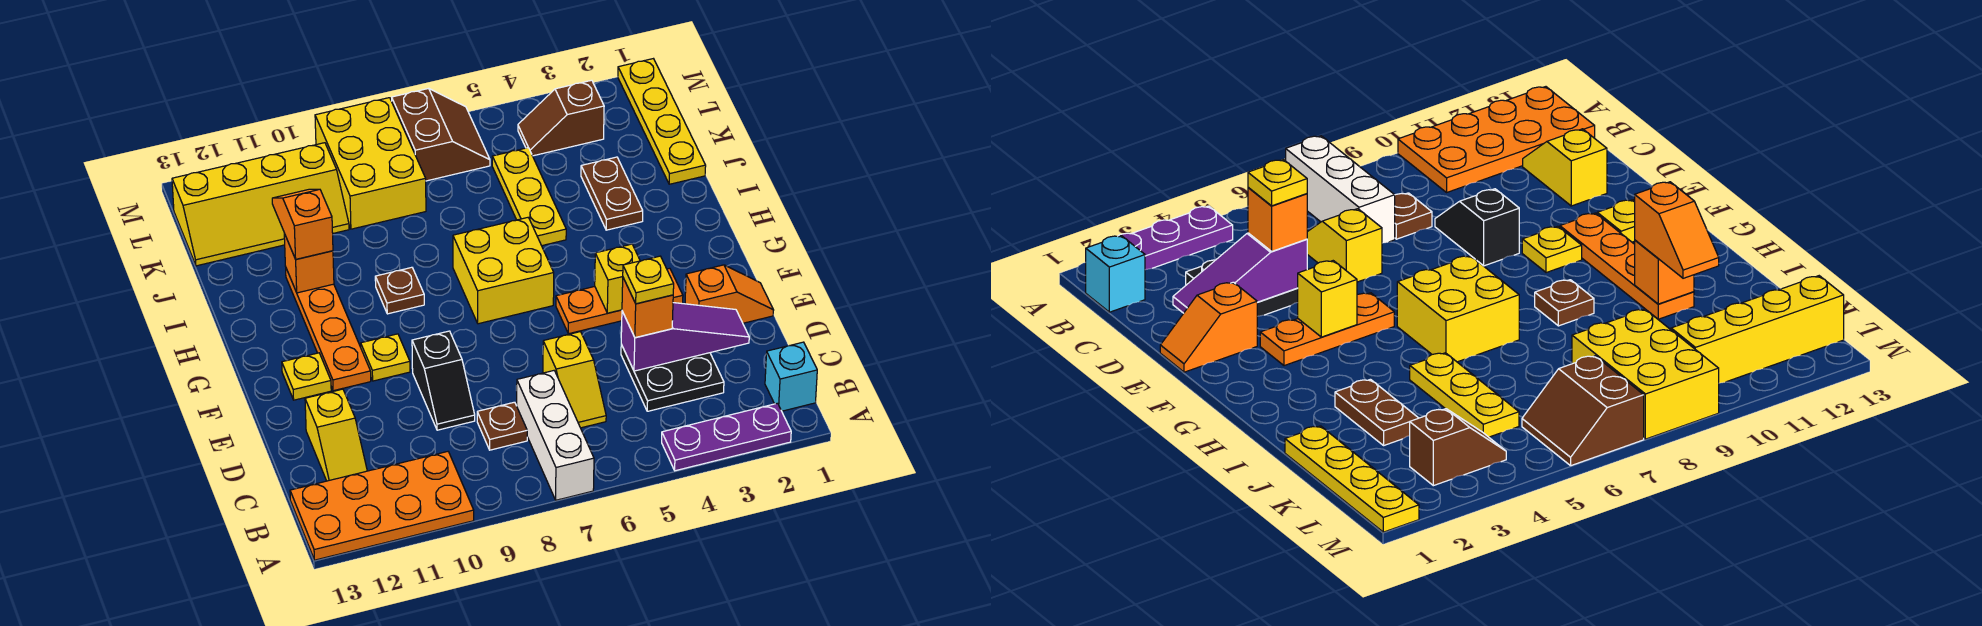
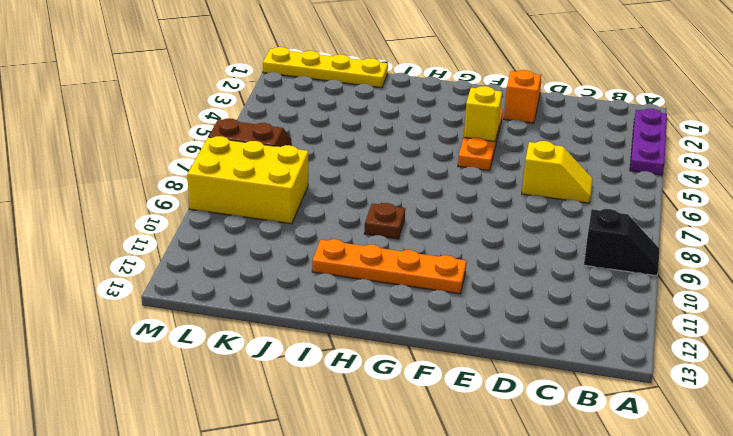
black slope A9:B9 level 1 top B -> black slope D9:E9 level 1 top E
none -> white brick A7:C7 level 1
none -> orange plate A10:B13 level 1
none -> cyan brick B1 level 1

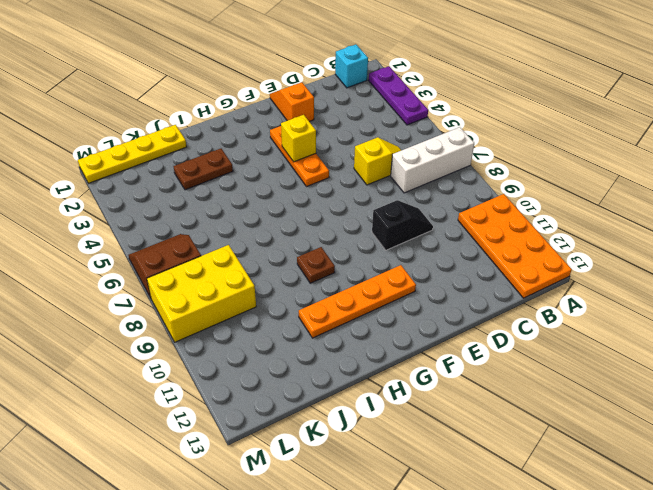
none -> black plate C3:D4 level 1
none -> brown plate C8 level 1
none -> yellow slope C12:D12 level 1 top D

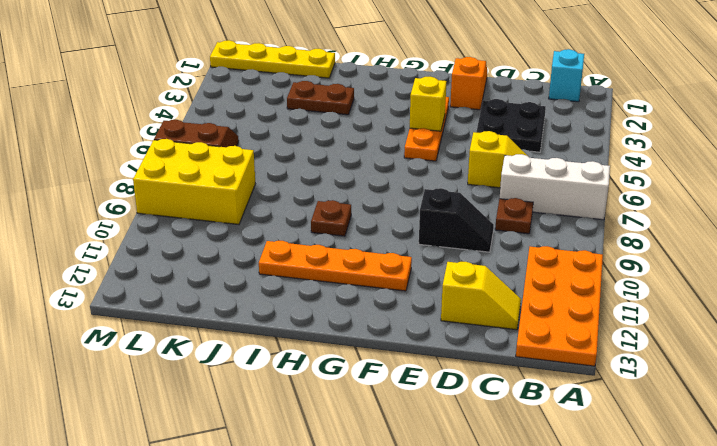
none -> purple plate A2:A4 level 1
none -> yellow plate F10 level 1
none -> yellow plate F12 level 1

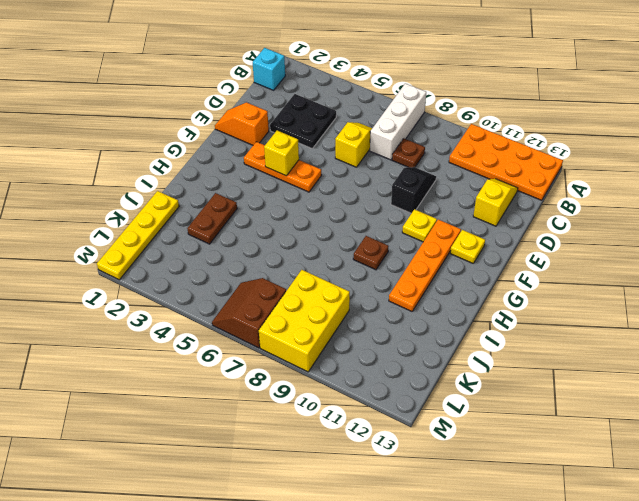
none -> purple plate A2:A4 level 1
none -> yellow brick G6:H7 level 1
none -> yellow plate I5:K5 level 1

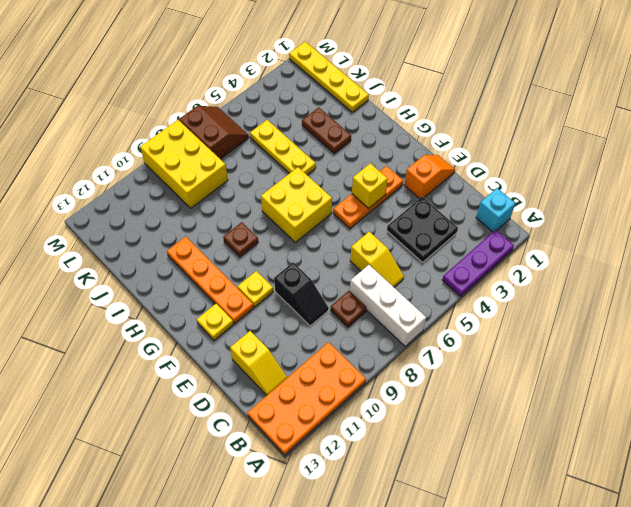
none -> yellow slope K10:L13 level 1 top L
none -> brown slope L3:L4 level 1 top 3
none -> purple slope D2:D4 level 2 top 4

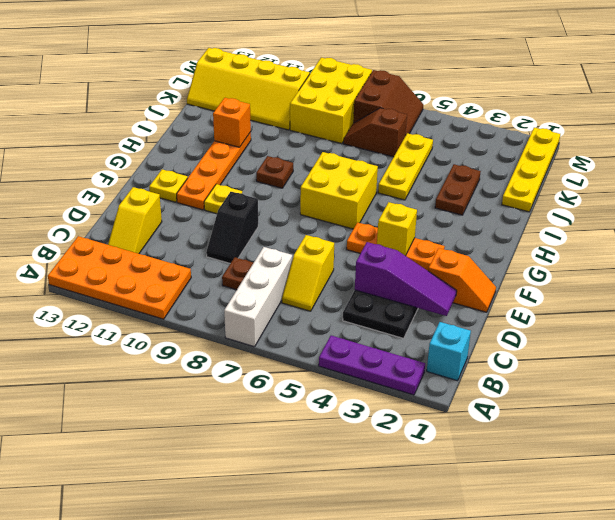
brown slope K6:K7 level 1 top 6 -> brown slope L3:L4 level 1 top 3
none -> orange brick D4 level 3
none -> orange slope I11:J11 level 3 top I
none -> yellow plate D4 level 4

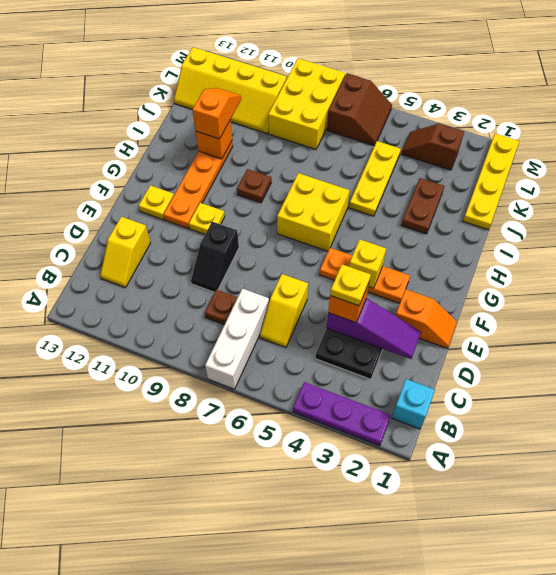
none -> orange plate A10:B13 level 1

